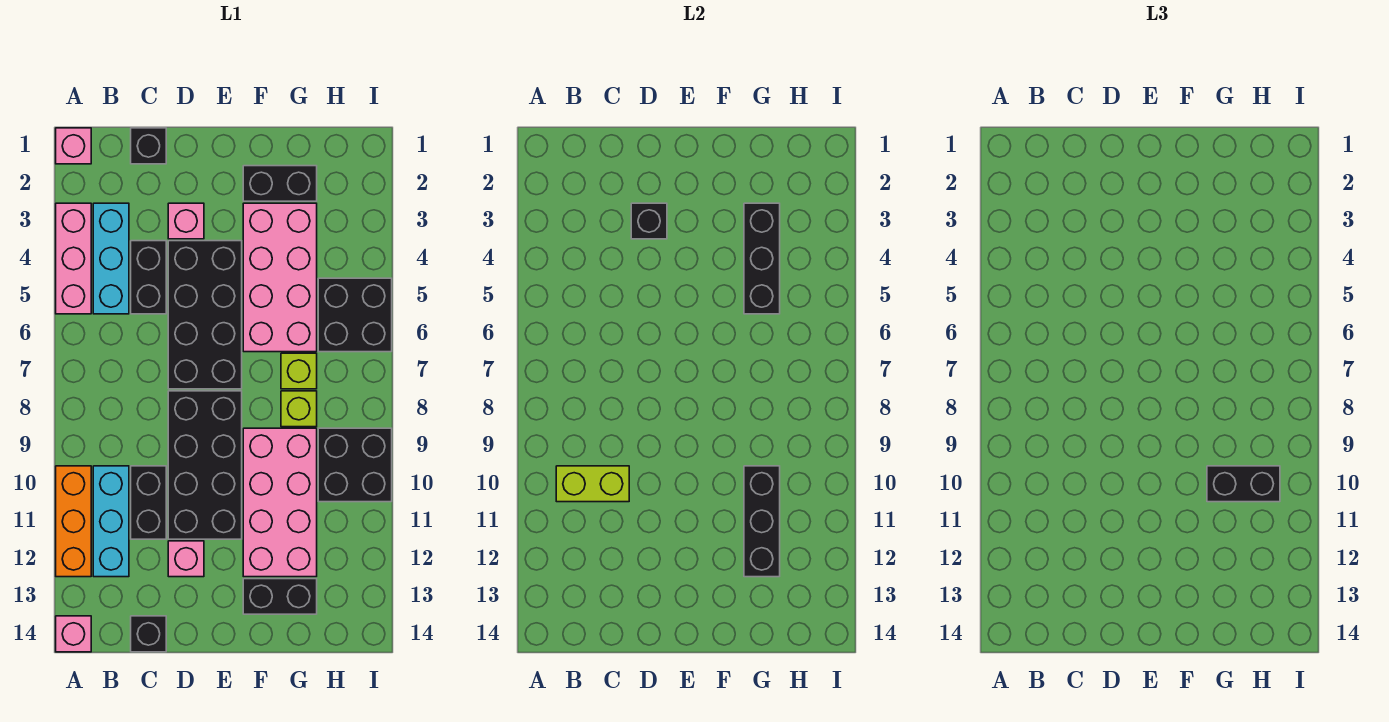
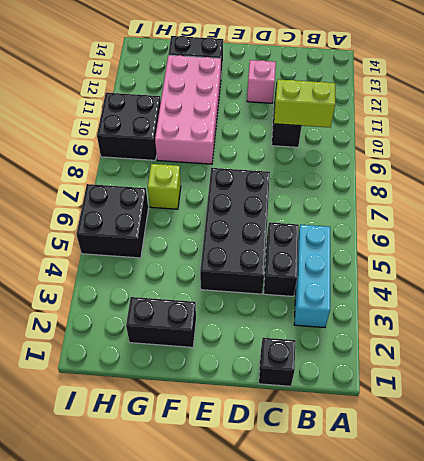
none -> pink brick A1 level 1
none -> pink brick A3:A5 level 1
none -> orange brick A10:A12 level 1

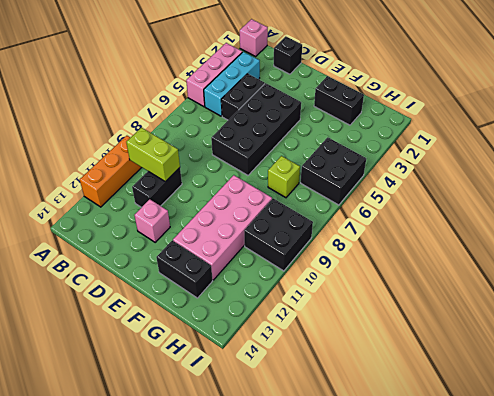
none -> pink brick A14 level 1
none -> cyan brick B10:B12 level 1
none -> black brick C14 level 1

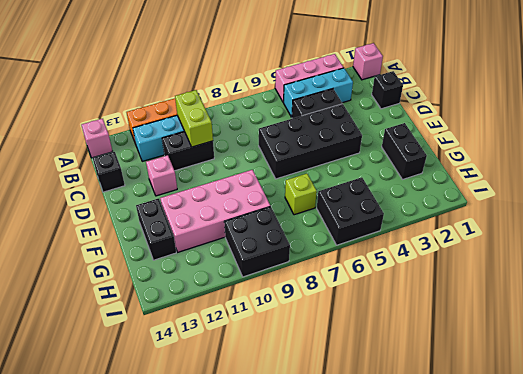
none -> pink brick D3 level 1
none -> black brick D8:E11 level 1
none -> pink brick F3:G6 level 1

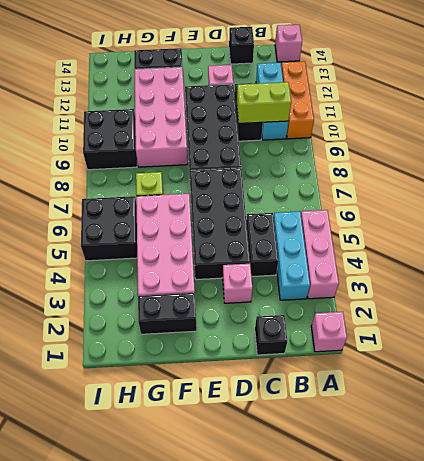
none -> lime brick G8 level 1
none -> black brick D3 level 2
none -> black brick G3:G5 level 2

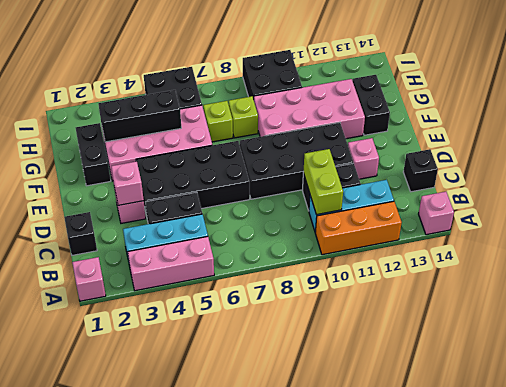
pink brick D3 level 2 -> black brick D3 level 2
none -> black brick G10:G12 level 2
none -> black brick G10:H10 level 3

